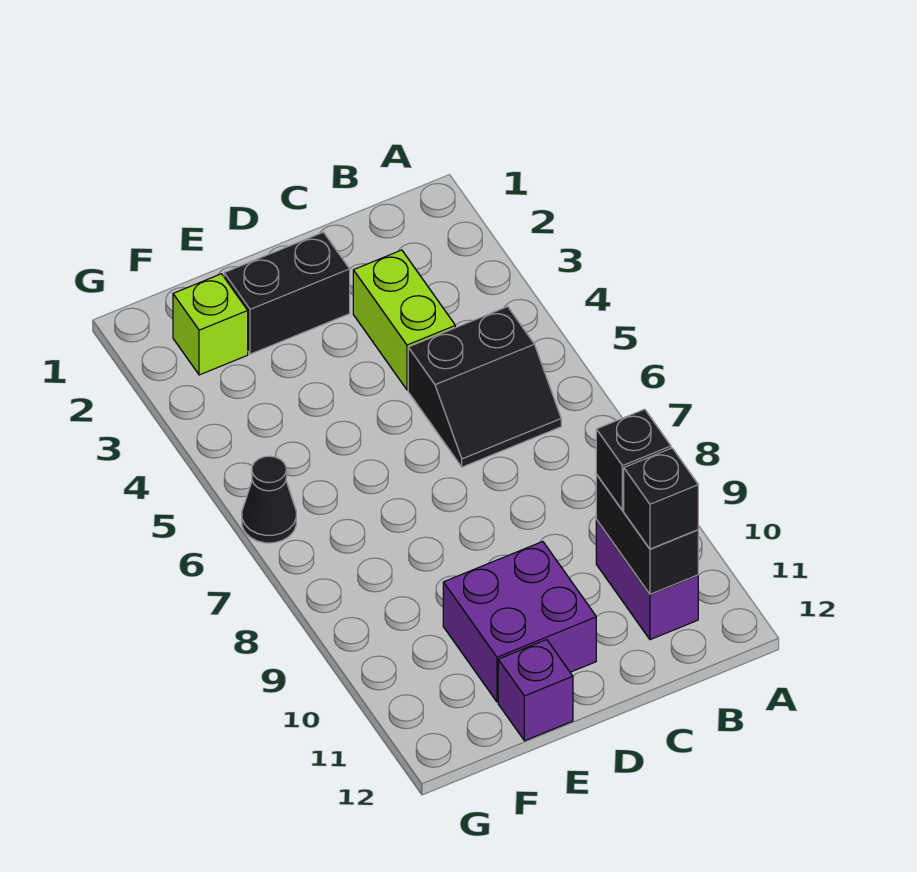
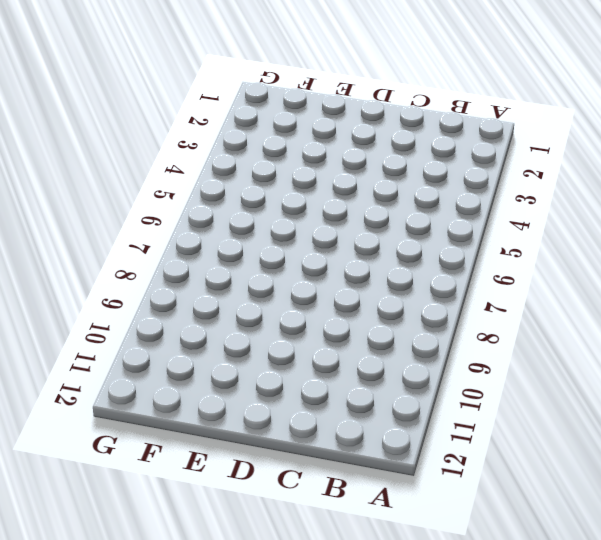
none -> black slope B5:C6 level 1 top 5
none -> purple brick B10:B11 level 1

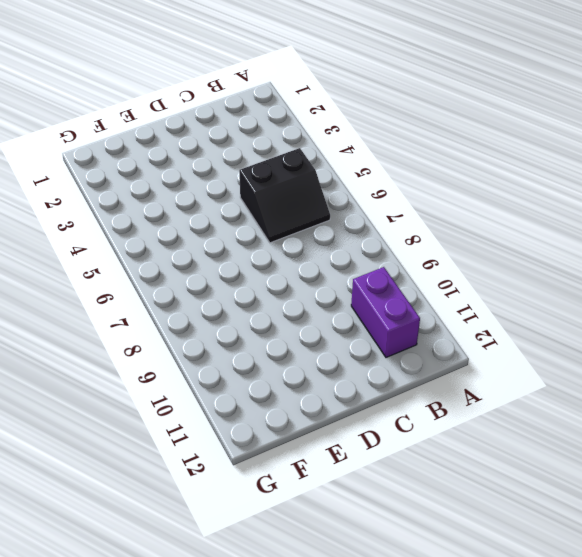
none -> lime brick C3:C4 level 1
none -> black brick D2:E2 level 1

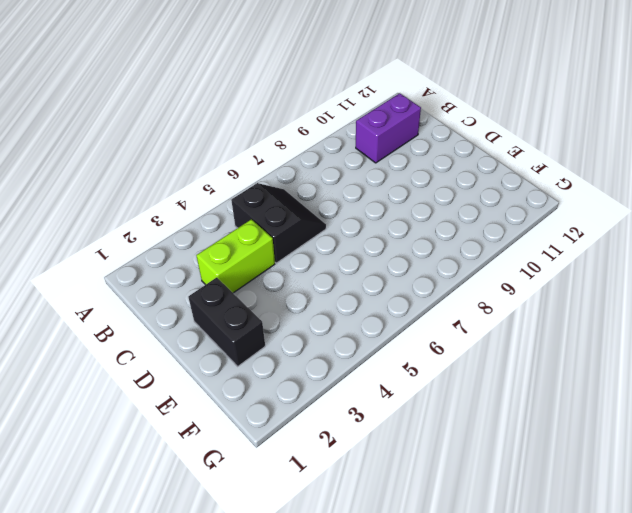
none -> purple brick D10:E11 level 1
none -> purple brick E12 level 1

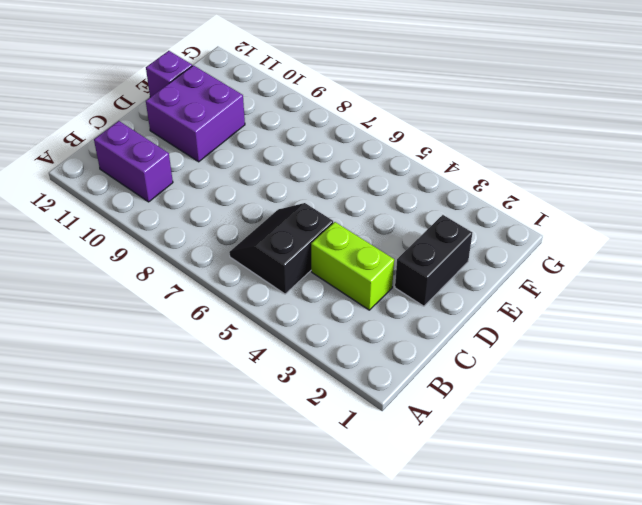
none -> lime brick F2 level 1
none -> black cone G6 level 1

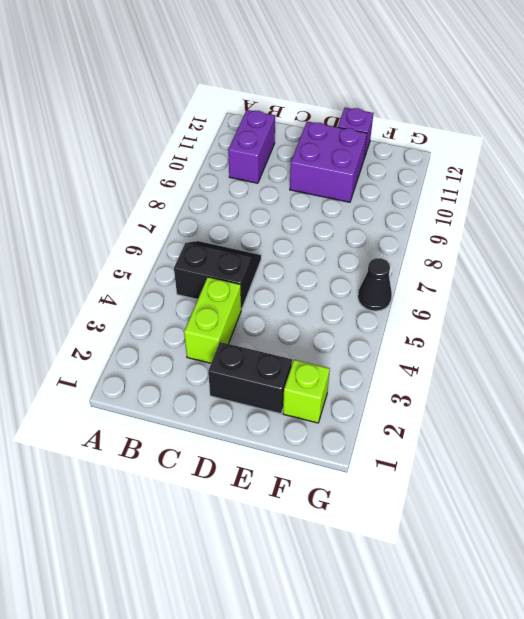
none -> black brick B10:B11 level 2
none -> black brick B10 level 3

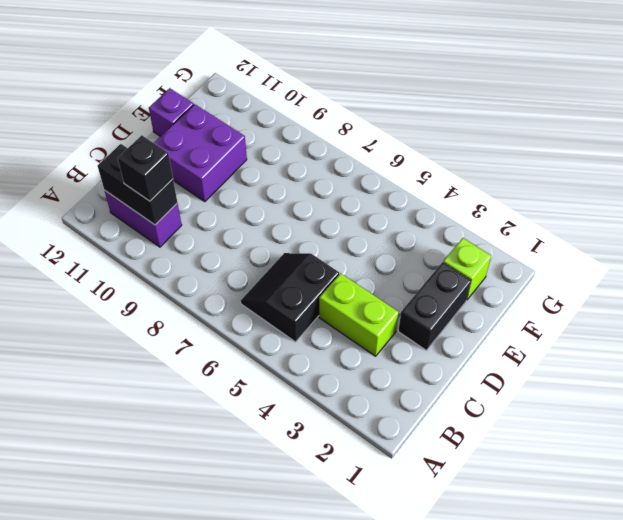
none -> black cone G6 level 1
none -> black brick B11 level 3

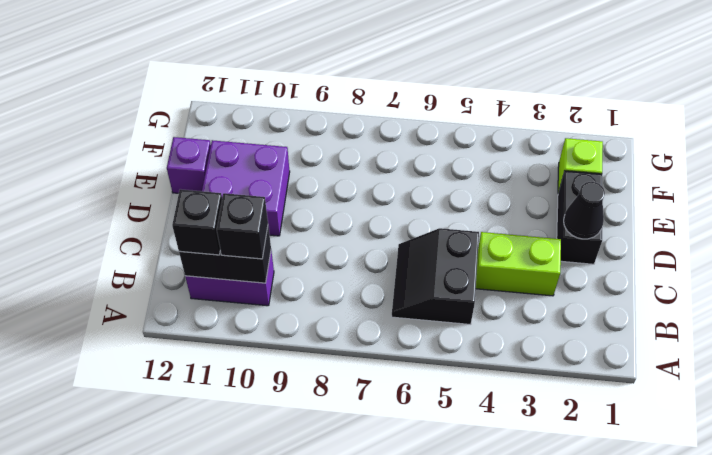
black cone D2 level 2 -> black cone G6 level 1

